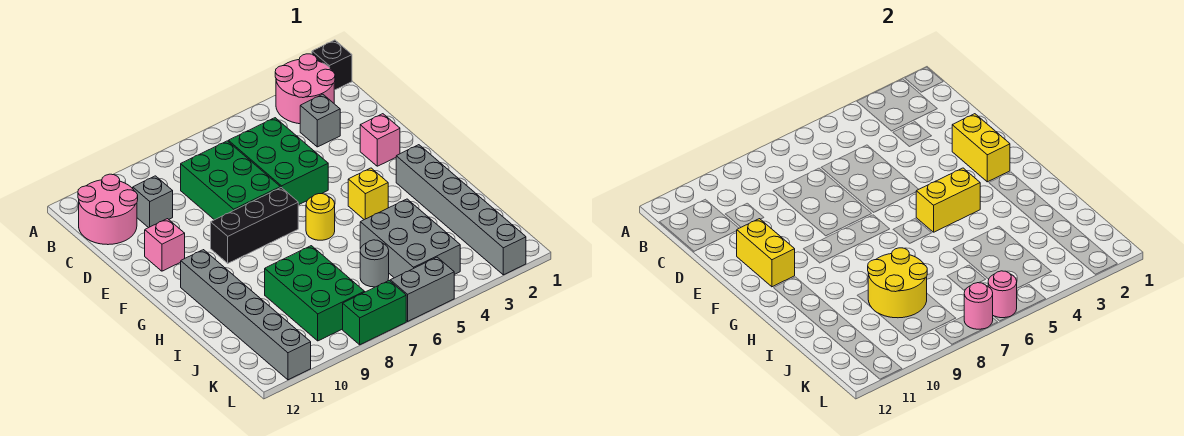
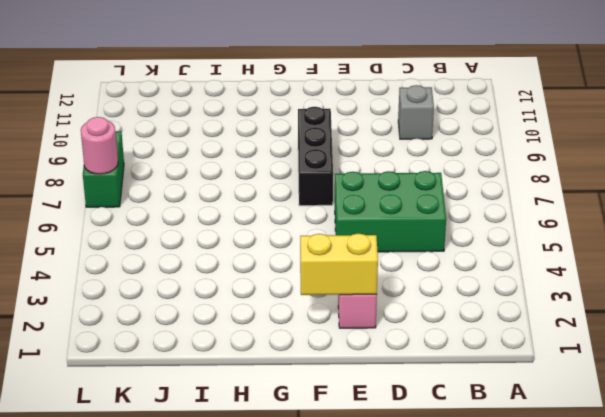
none -> black brick A1 level 1
none -> pink round brick A2:B3 level 1
none -> pink round brick B11:C12 level 1

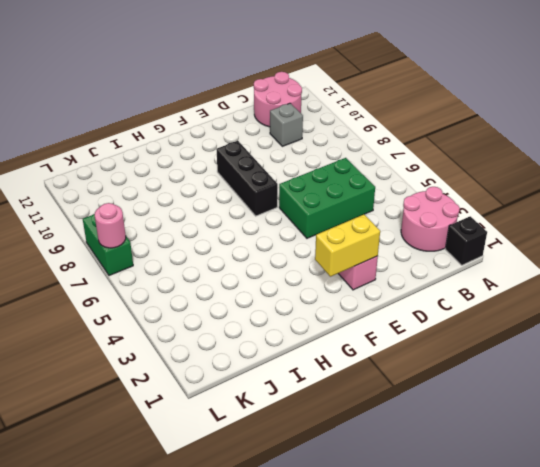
none -> grey brick C3 level 1
none -> green brick C7:E8 level 1
none -> pink brick E11 level 1

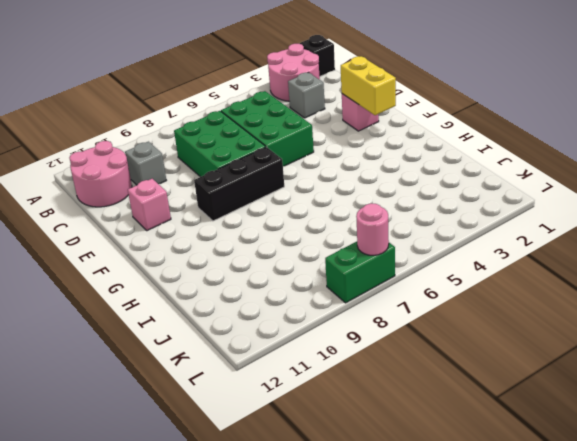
none -> grey brick G2:L2 level 1
none -> yellow brick G4 level 1
none -> yellow round brick G6 level 1

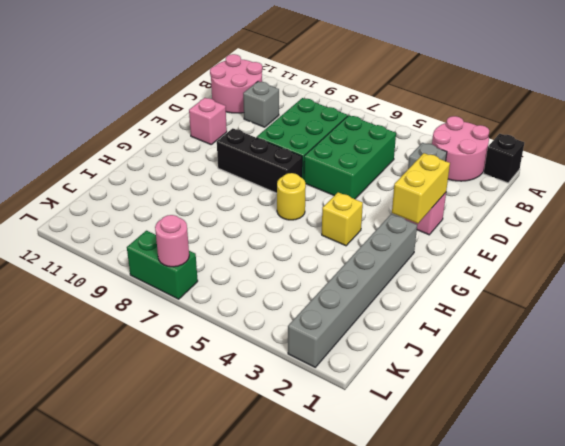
none -> grey brick G11:L11 level 1
none -> grey brick I4:K5 level 1
none -> green brick I8:K9 level 1

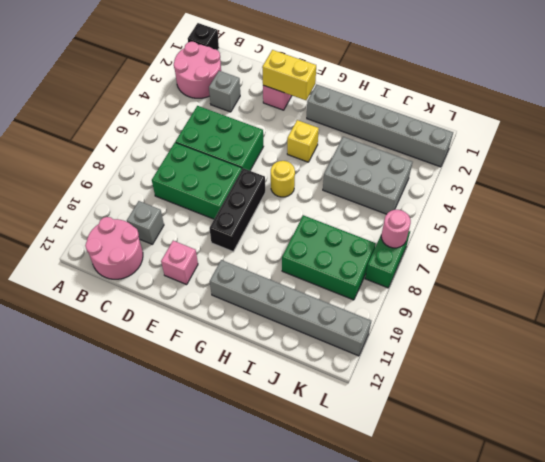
none -> grey round brick J6 level 1
none -> grey brick L5:L6 level 1
none -> yellow brick E11:F11 level 2

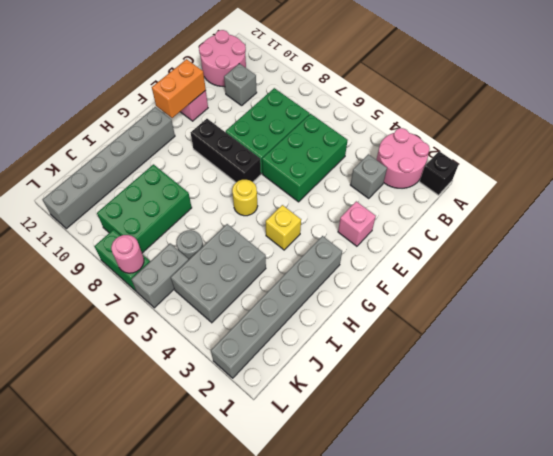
orange brick E11:F11 level 2 -> yellow brick E11:F11 level 2
grey brick K6:L6 level 1 -> grey brick L5:L6 level 1
none -> yellow brick E2:F2 level 2
none -> yellow brick G4:G5 level 2
none -> yellow round brick I8:J9 level 2

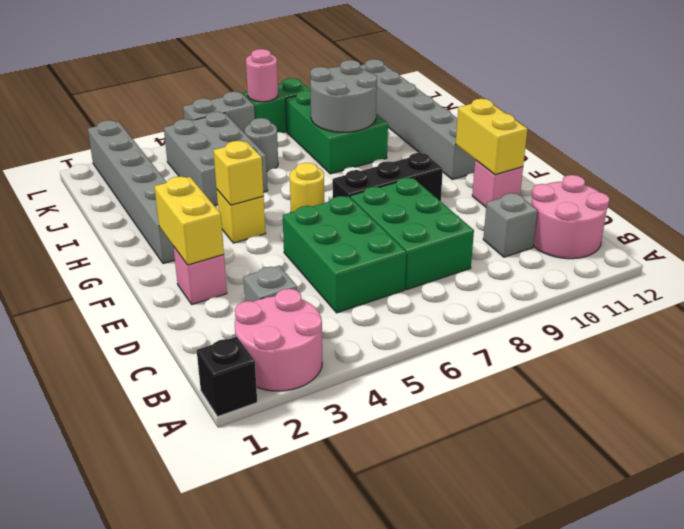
yellow brick G4 level 2 -> yellow brick G4:G5 level 2
grey round brick I8:J9 level 2 -> yellow round brick I8:J9 level 2
none -> pink round brick L6 level 2

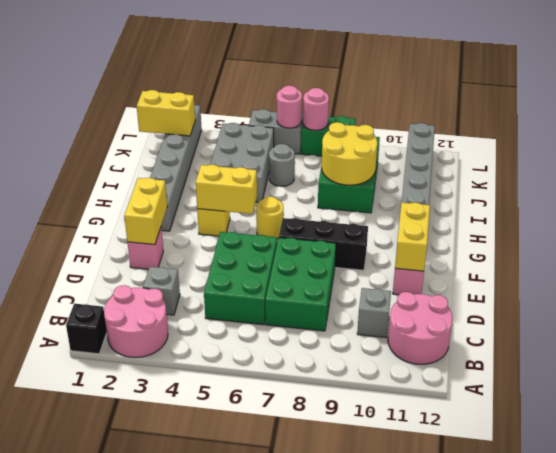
yellow brick K1:K2 level 2 -> none

